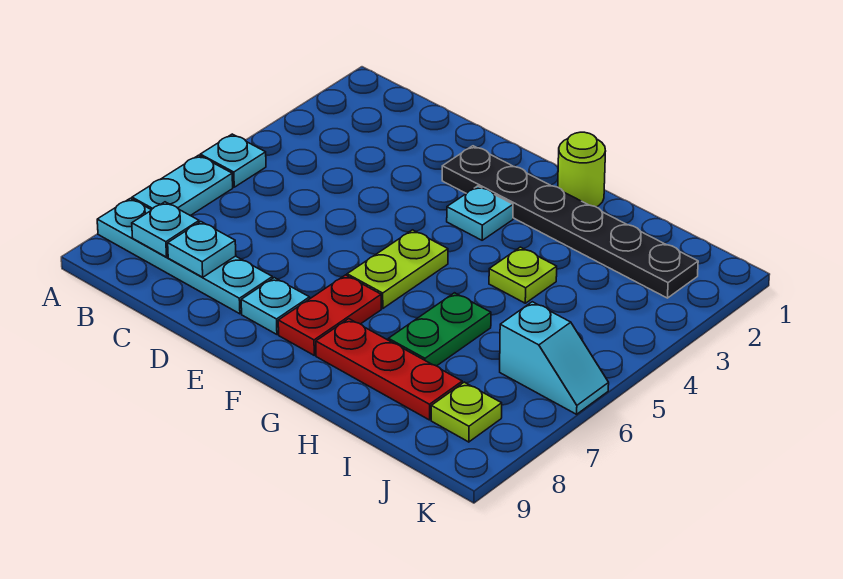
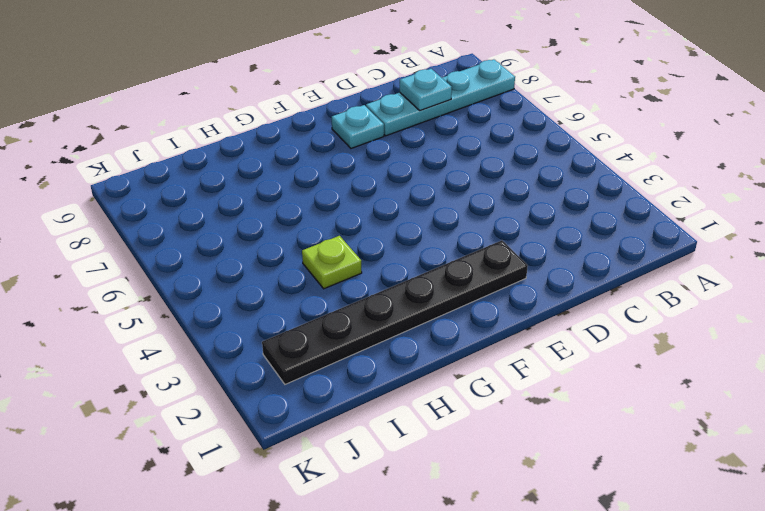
none -> cyan plate A5 level 1
none -> cyan plate A6:A7 level 1
none -> cyan plate F3 level 1

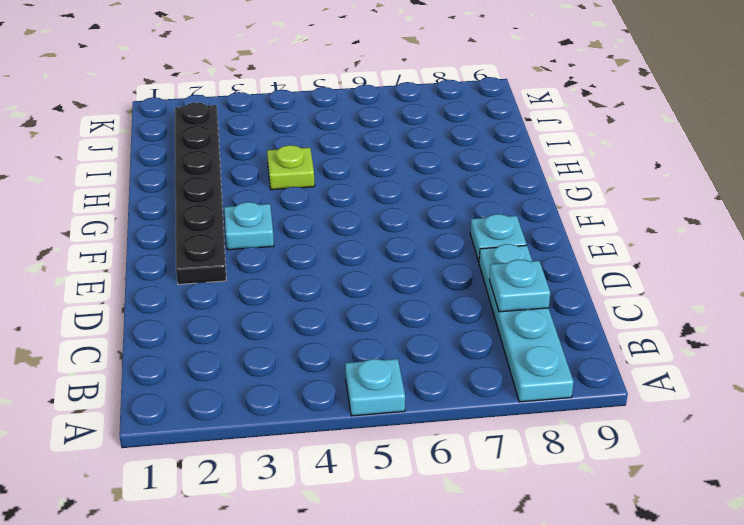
none -> cyan plate A6:A7 level 1
none -> lime plate F5:F6 level 1
none -> red plate F7:F8 level 1

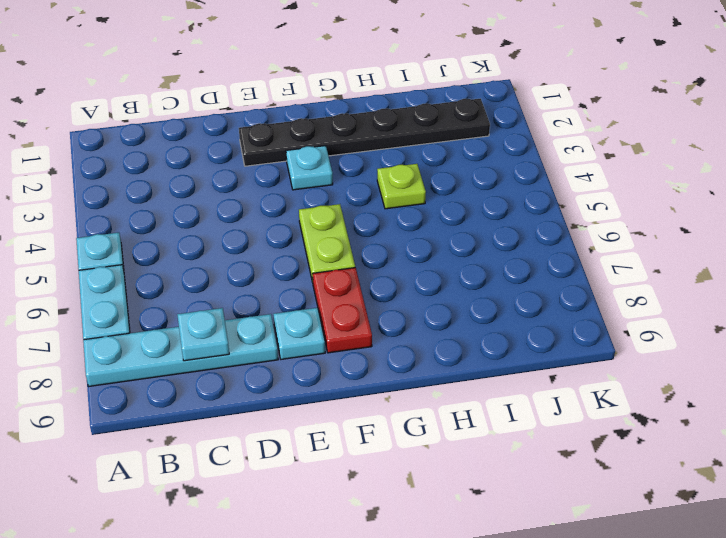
none -> lime round brick G1 level 1
none -> red plate G8:I8 level 1
none -> green plate H6:H7 level 1

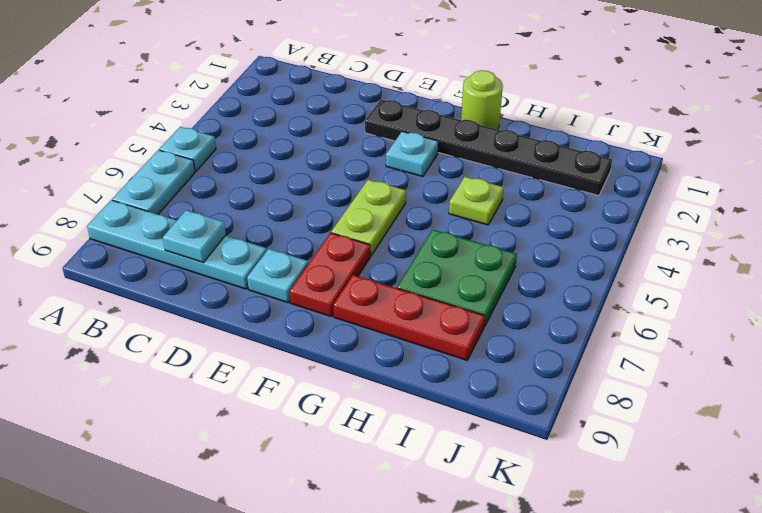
green plate H6:I7 level 1 -> green plate H6:H7 level 1
none -> cyan slope J6:K6 level 1 top J
none -> lime plate J8 level 1
none -> cyan plate B8 level 2

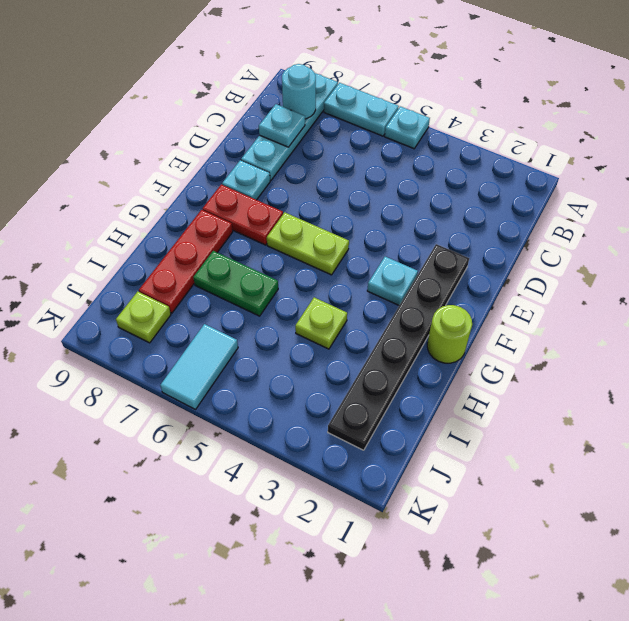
cyan round brick B8 level 2 -> cyan plate B8 level 2
cyan tile J6:K6 level 1 -> cyan slope J6:K6 level 1 top J

